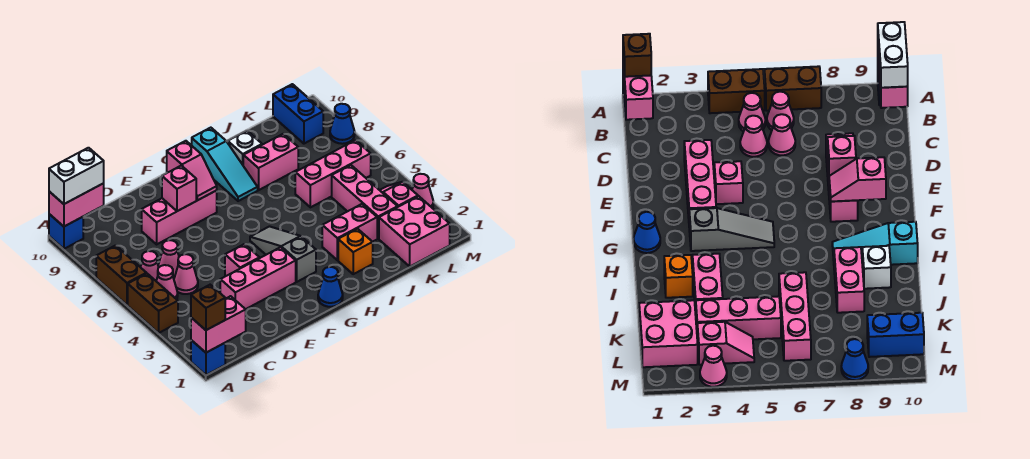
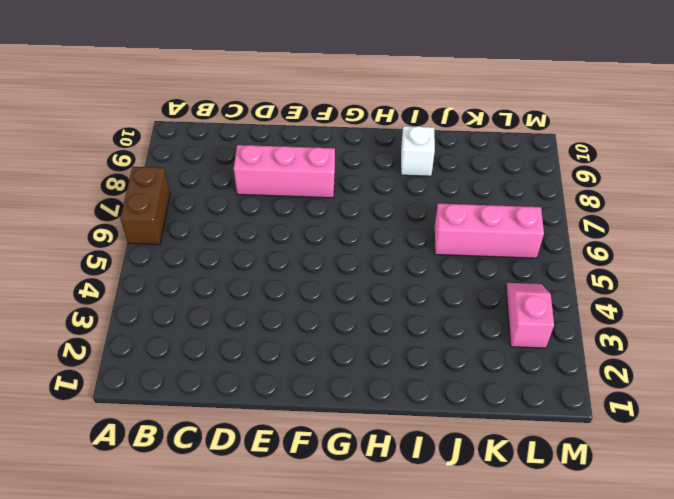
none -> blue brick A1 level 1
none -> brown brick A4:A5 level 1
none -> blue brick A10 level 1
none -> pink cone B5 level 1

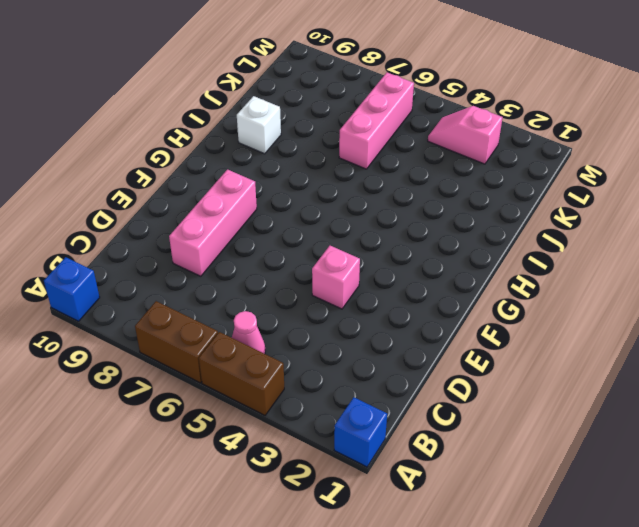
none -> pink cone B6 level 1
none -> pink cone C5 level 1
none -> pink cone C6 level 1
none -> pink brick D3:F3 level 1

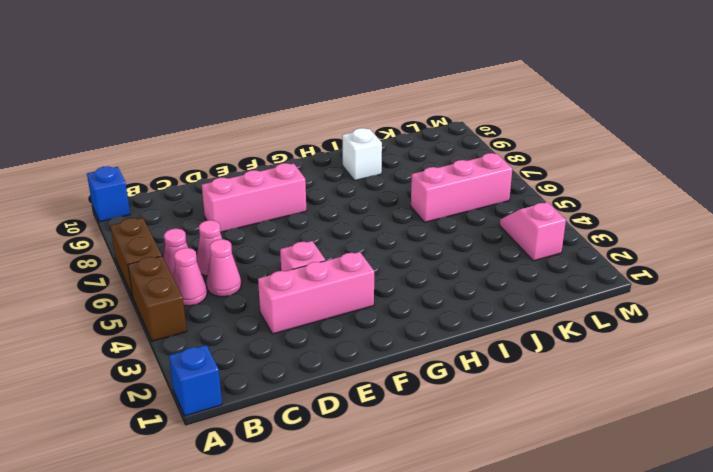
none -> blue cone G1 level 1
none -> grey slope G3:G5 level 1 top 3
none -> cyan slope H8:H10 level 1 top 10
none -> orange brick I2 level 1

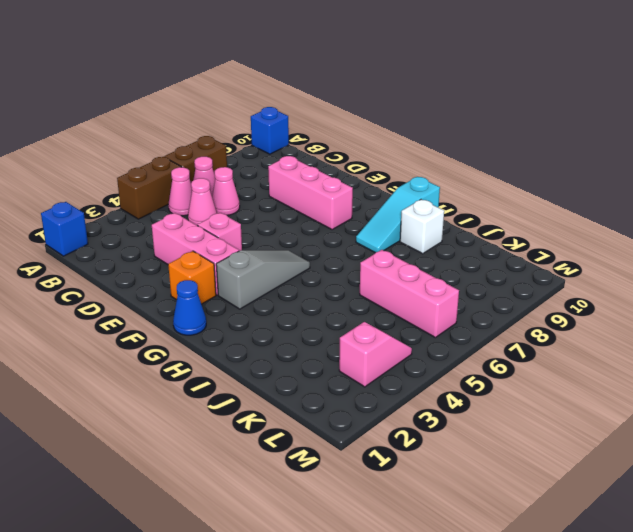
orange brick F2 level 1 -> orange brick I2 level 1
none -> pink brick I3:J3 level 1
none -> pink brick I8:J8 level 1
none -> pink brick K1:L2 level 1
none -> pink brick K3:K5 level 1

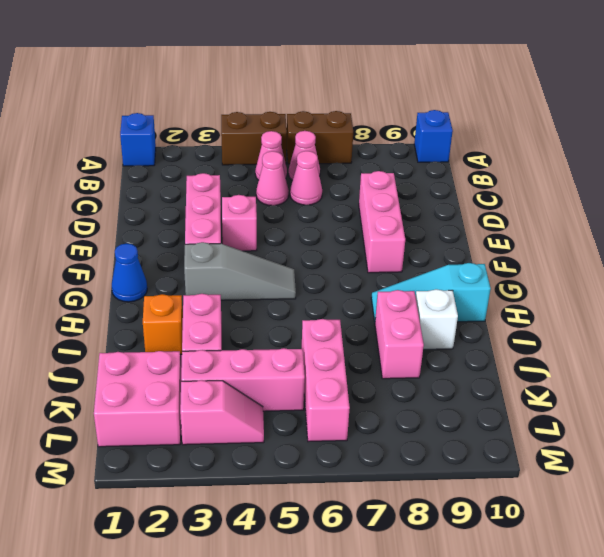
none -> blue brick L9:L10 level 1
none -> pink cone M3 level 1
none -> blue cone M8 level 1
none -> pink brick A1:B1 level 2

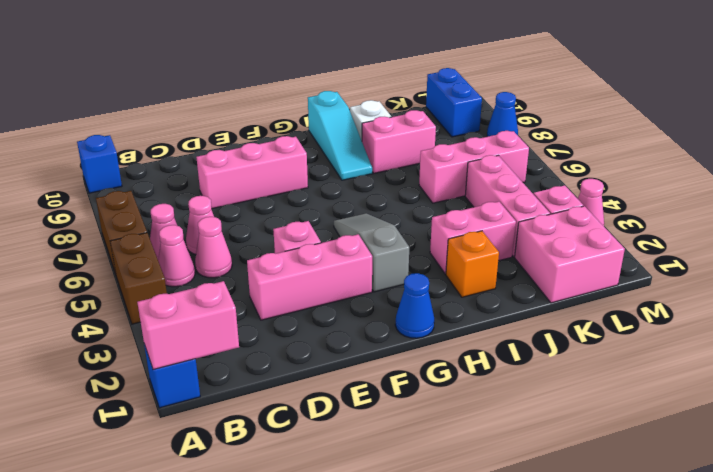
none -> pink brick A10:B10 level 2
none -> pink brick E8 level 2
none -> pink slope F8:F9 level 2 top 9
none -> brown brick A1 level 3

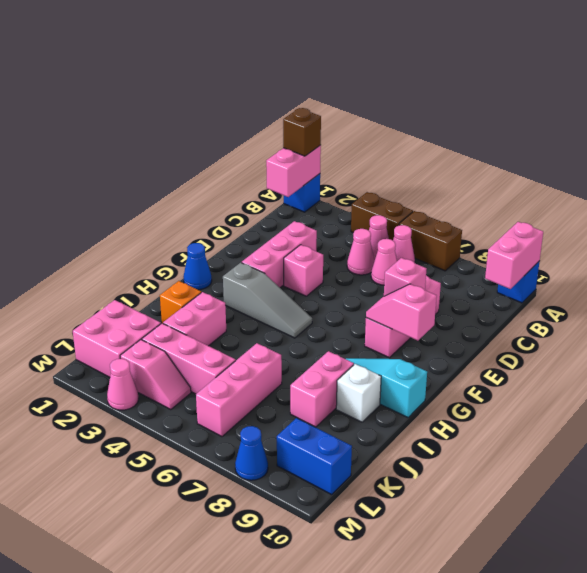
none -> white brick A10:B10 level 3

